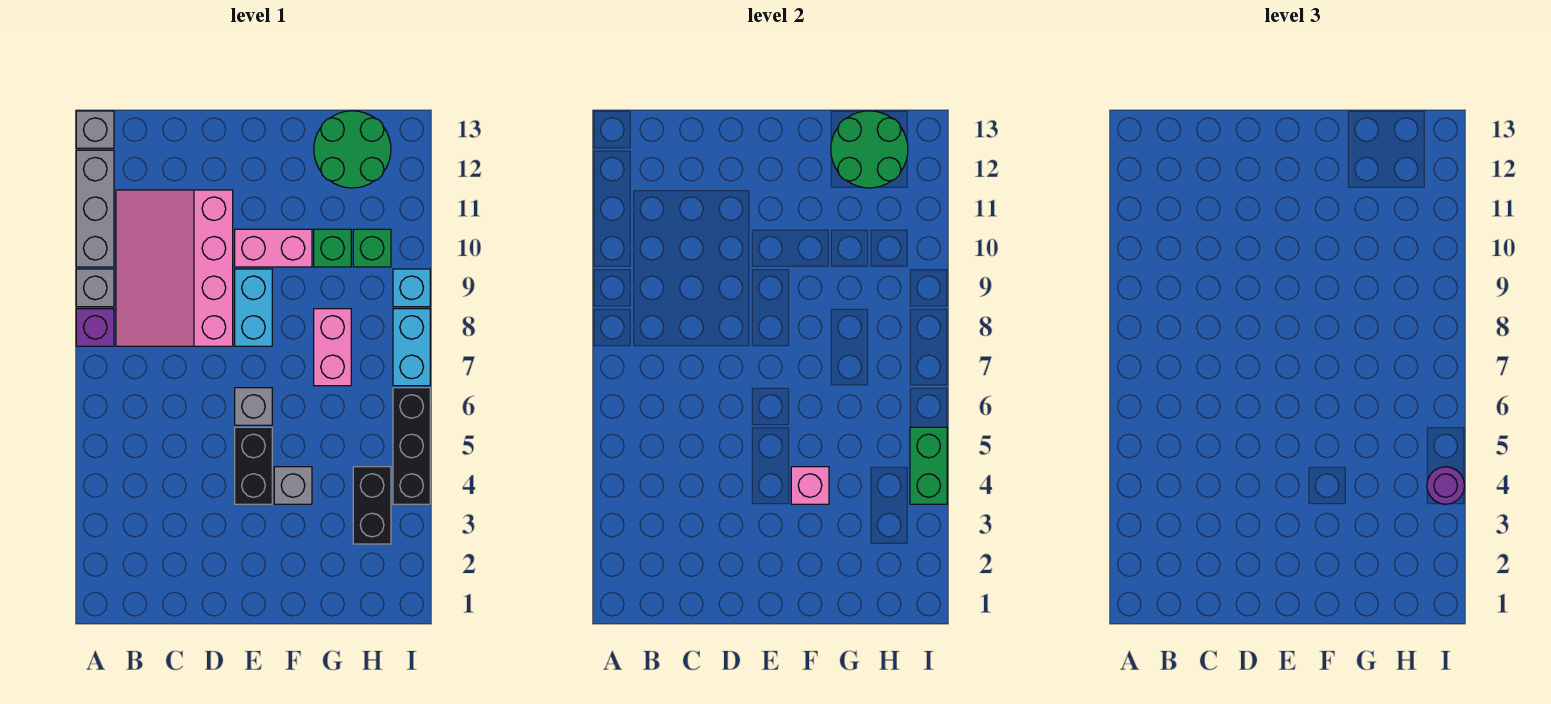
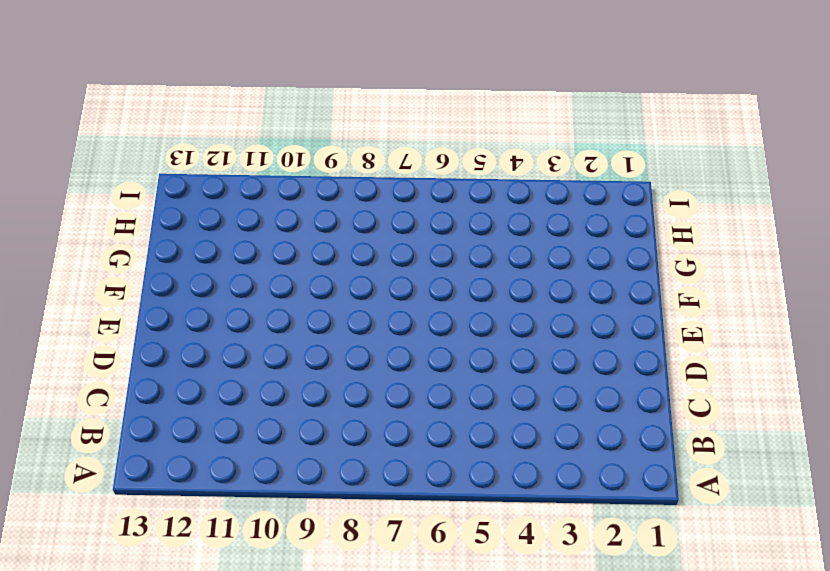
none -> purple brick A8 level 1
none -> grey brick A9 level 1
none -> grey brick A10:A12 level 1

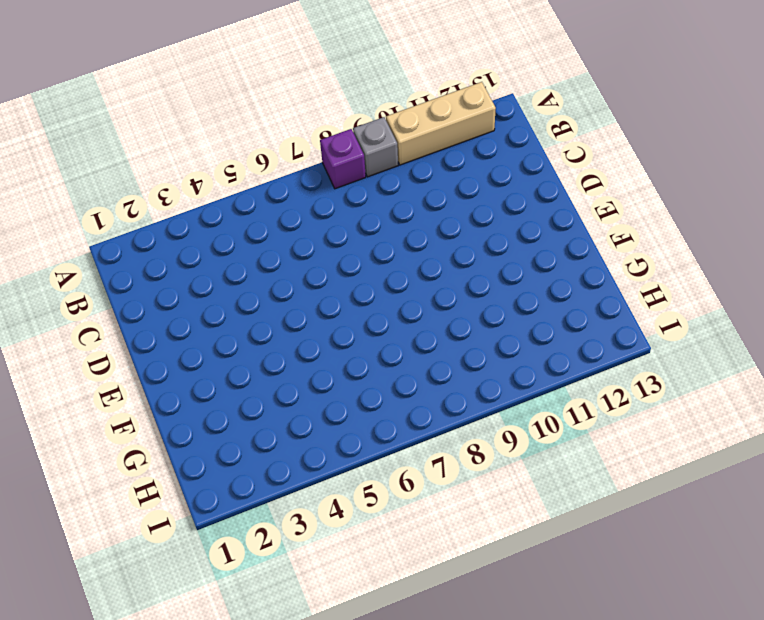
tan brick A10:A12 level 1 -> grey brick A10:A12 level 1
none -> grey brick A13 level 1
none -> pink slope B8:D11 level 1 top D
none -> black brick E4:E5 level 1

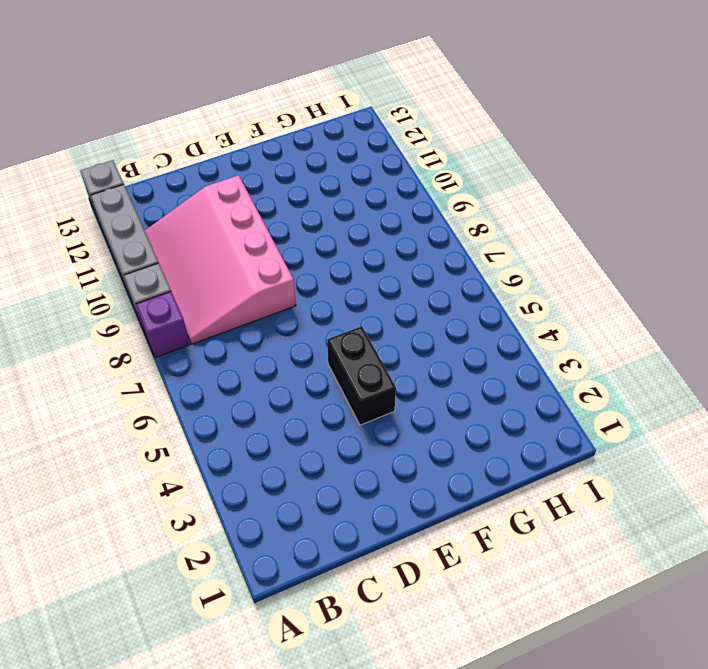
none -> grey brick E6 level 1
none -> cyan brick E8:E9 level 1
none -> pink brick E10:F10 level 1

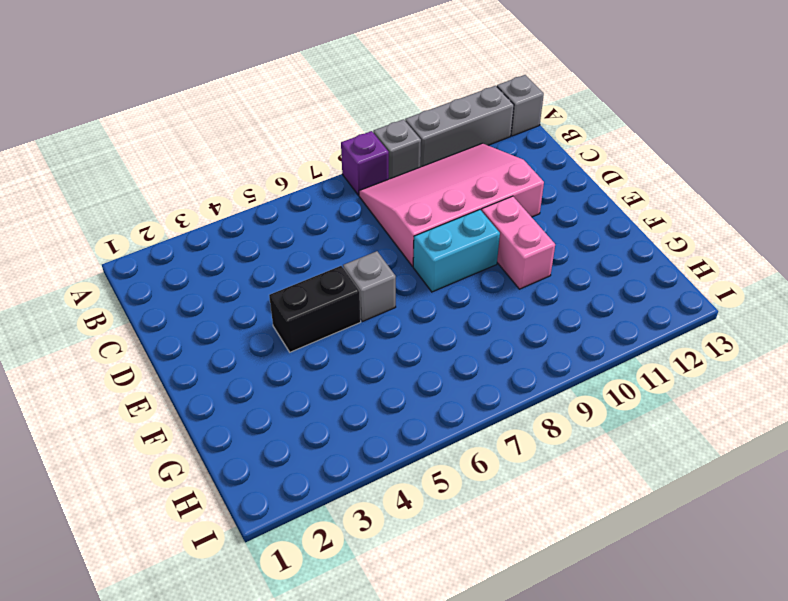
none -> grey brick F4 level 1
none -> pink brick G7:G8 level 1
none -> green brick G10 level 1

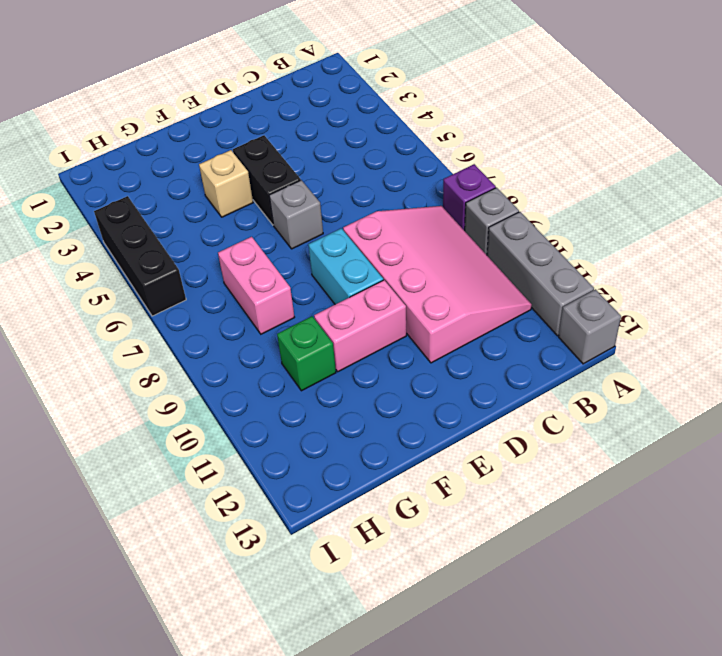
tan brick F4 level 1 -> grey brick F4 level 1
none -> green round brick G12:H13 level 1
none -> black brick H3:H4 level 1
none -> green brick H10 level 1

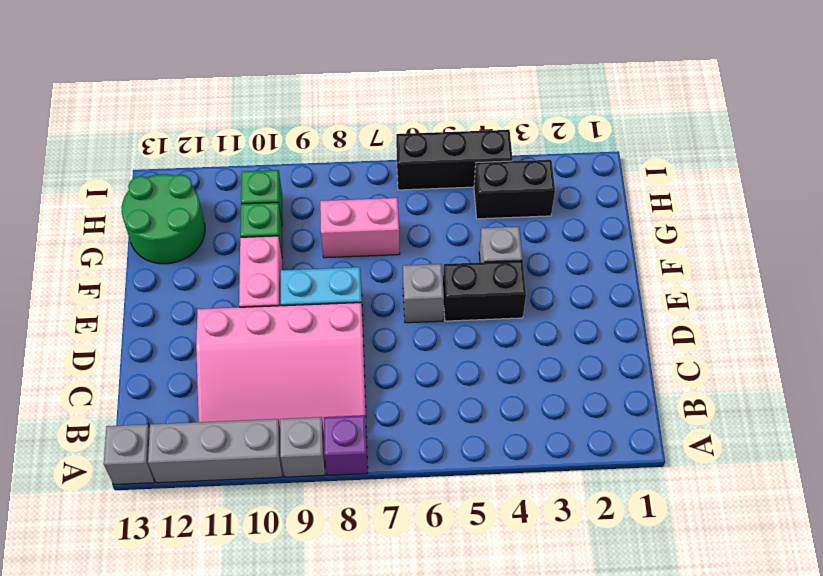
none -> cyan brick I7:I8 level 1
none -> cyan brick I9 level 1
none -> pink brick F4 level 2

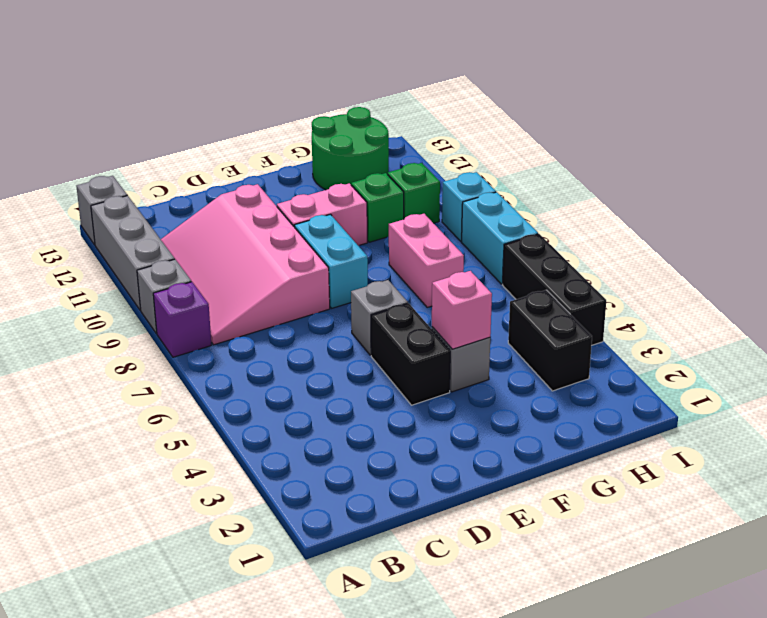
none -> green round brick G12:H13 level 2
none -> green brick I4:I5 level 2
none -> purple round brick I4 level 3

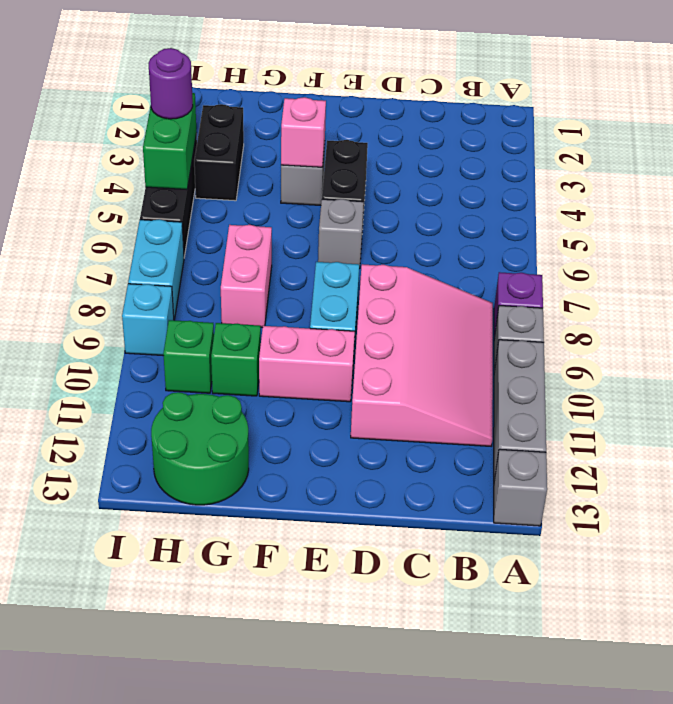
none -> green round brick G12:H13 level 2

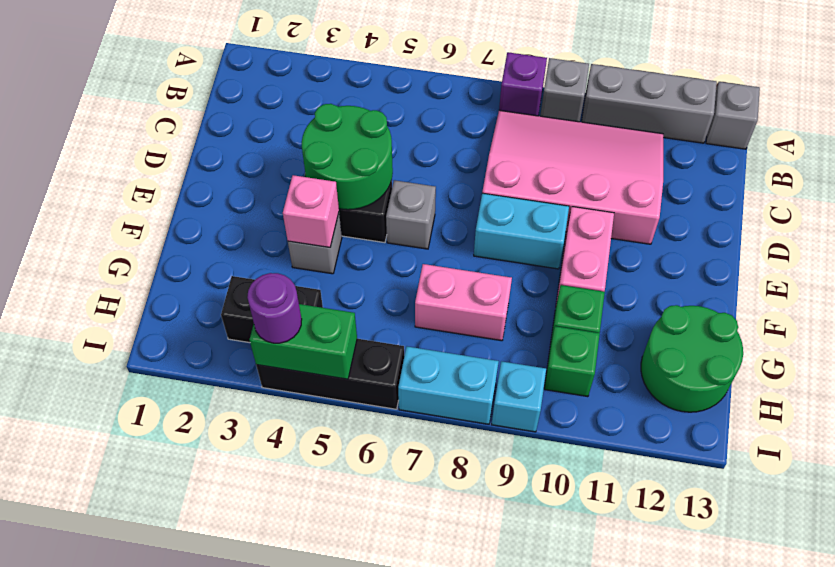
green round brick D4:E5 level 2 -> green round brick G12:H13 level 2

